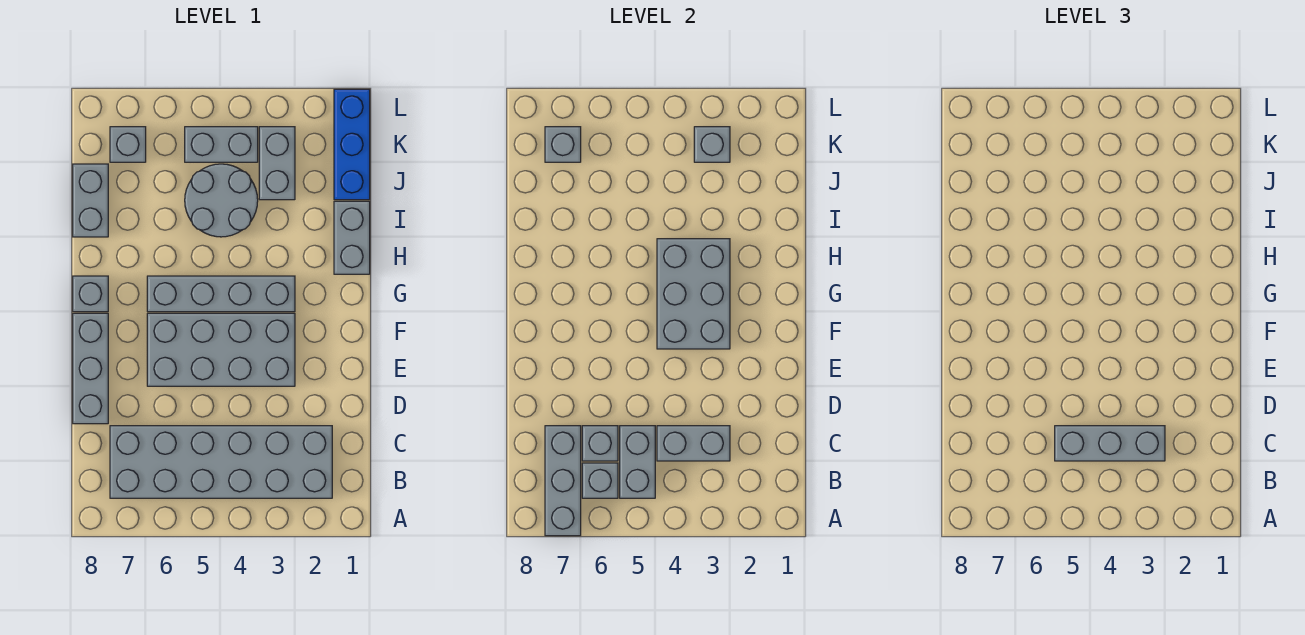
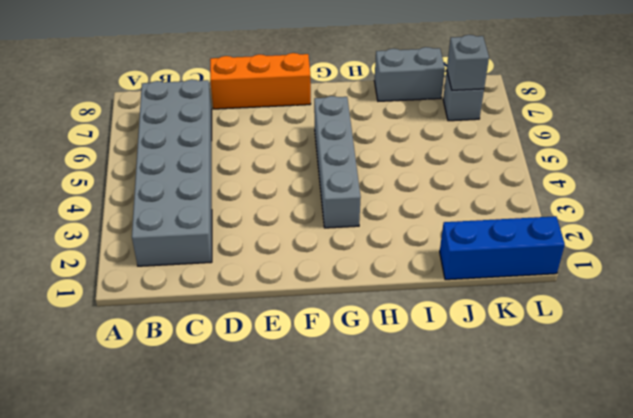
orange brick D8:F8 level 1 -> grey brick D8:F8 level 1
none -> grey brick E3:F6 level 1
none -> grey brick G8 level 1
none -> grey brick H1:I1 level 1

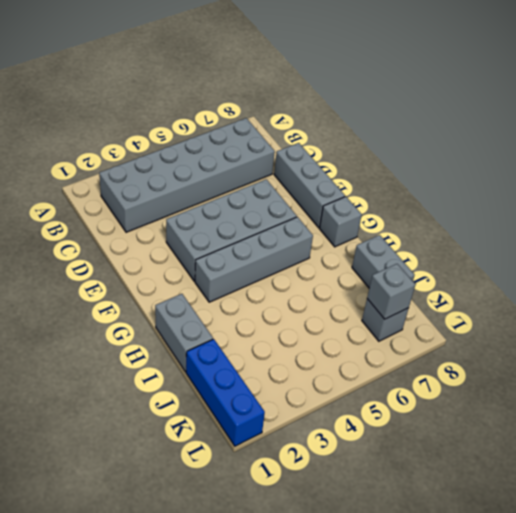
none -> grey round brick I4:J5 level 1
none -> grey brick J3:K3 level 1
none -> grey brick K4:K5 level 1

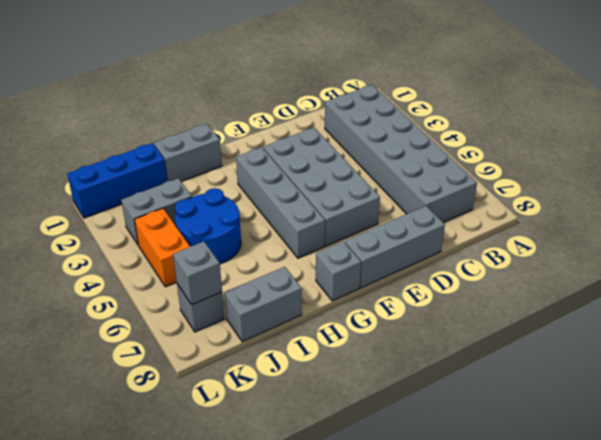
blue round brick I4:J5 level 1 -> grey round brick I4:J5 level 1
orange brick K4:K5 level 1 -> grey brick K4:K5 level 1
none -> grey brick A7:C7 level 2
none -> grey brick B5:C5 level 2
none -> grey brick B6 level 2

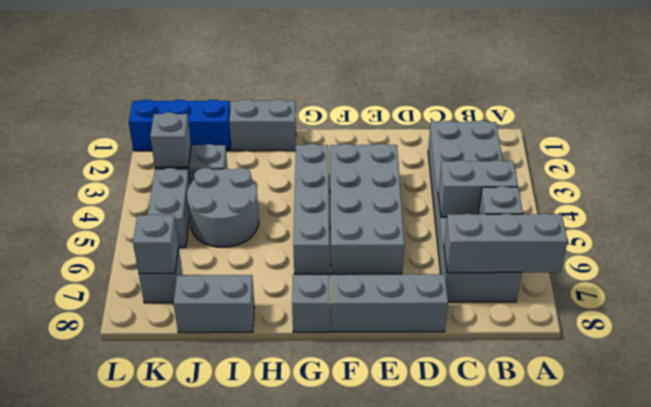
none -> grey brick C3:C4 level 2
none -> grey brick C6 level 2
none -> grey brick F3:H4 level 2

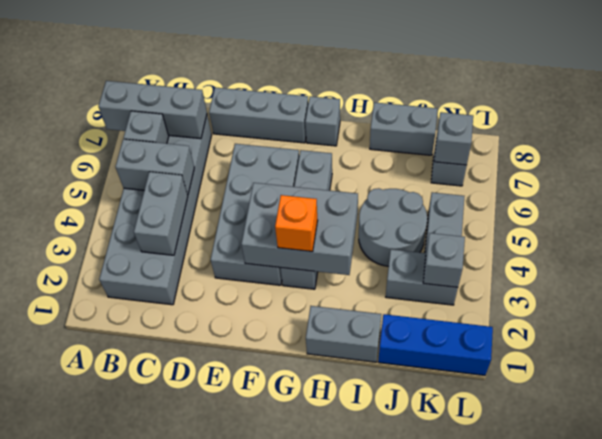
orange brick G3 level 3 -> none
none -> grey brick C6 level 2
none -> grey brick C3:C5 level 3

